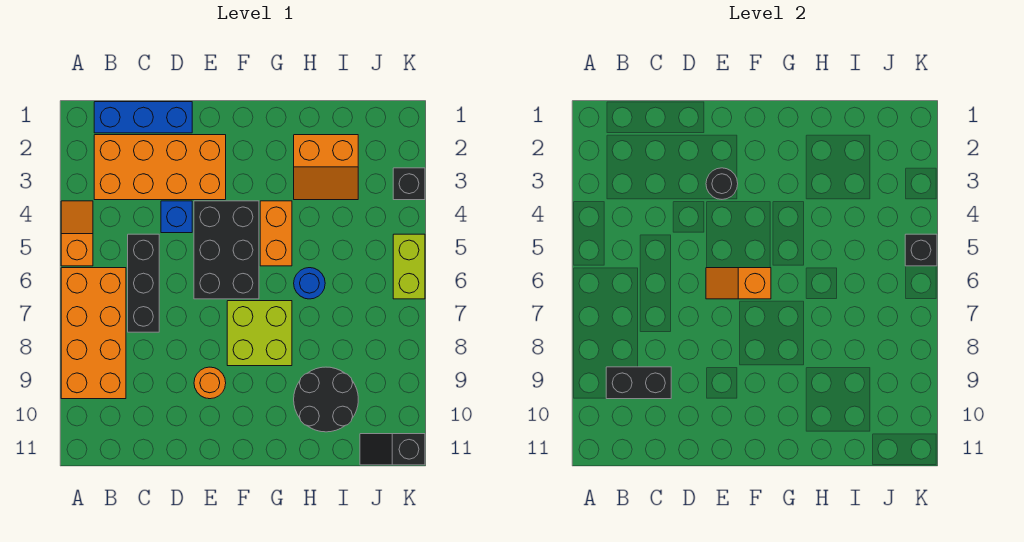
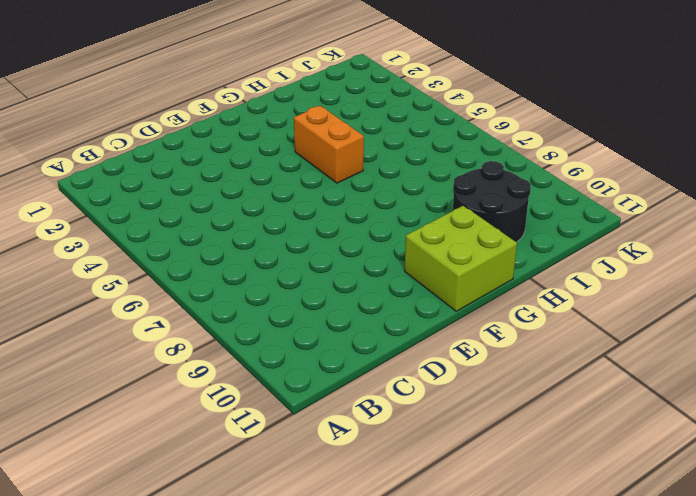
lime brick F10:G11 level 1 -> lime brick F7:G8 level 1
none -> orange slope A4:A5 level 1 top 5
none -> orange brick A6:B9 level 1
none -> blue brick B1:D1 level 1

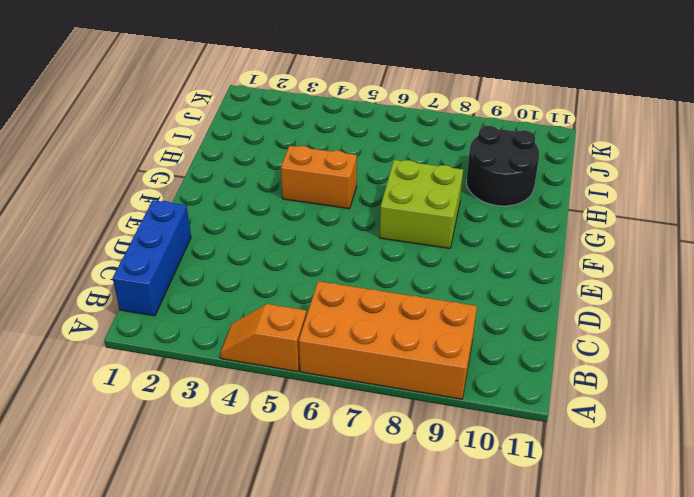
none -> orange brick B2:E3 level 1
none -> black brick C5:C7 level 1
none -> blue brick D4 level 1

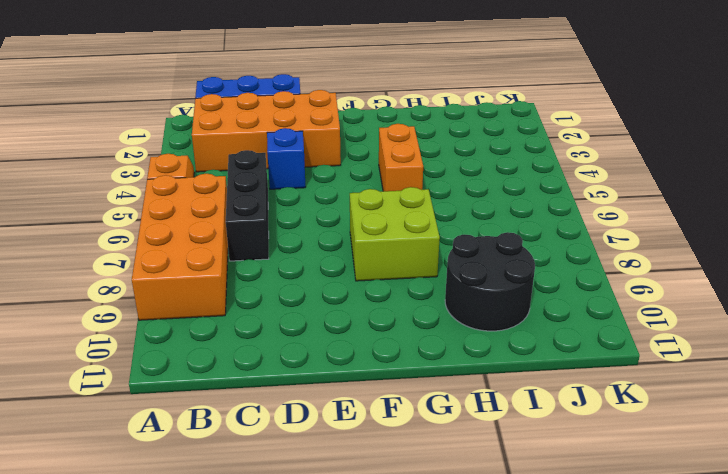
none -> black brick E4:F6 level 1
none -> orange round brick E9 level 1
none -> orange slope H2:I3 level 1 top 2

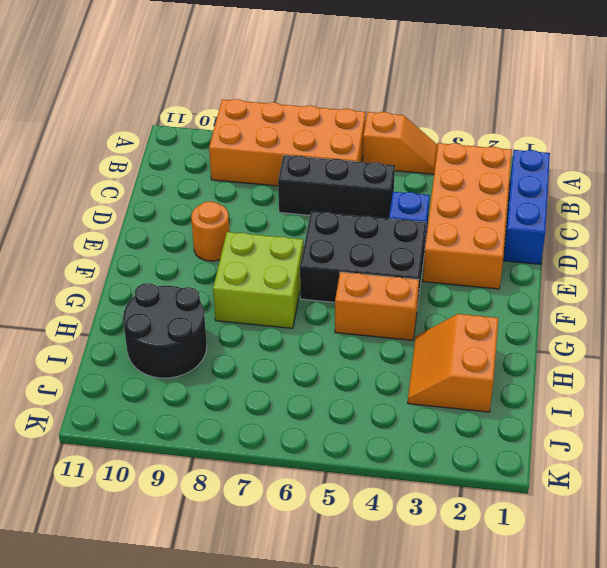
none -> blue round brick H6 level 1
none -> black slope J11:K11 level 1 top K
none -> black brick K3 level 1

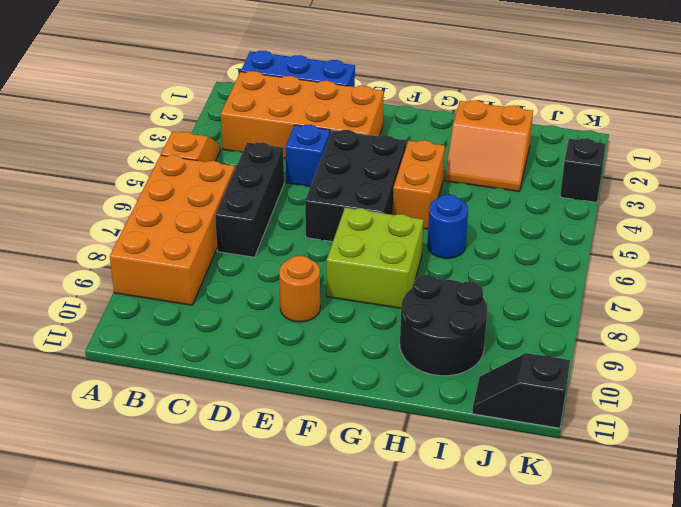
none -> lime brick K5:K6 level 1
none -> black brick B9:C9 level 2
none -> black round brick E3 level 2

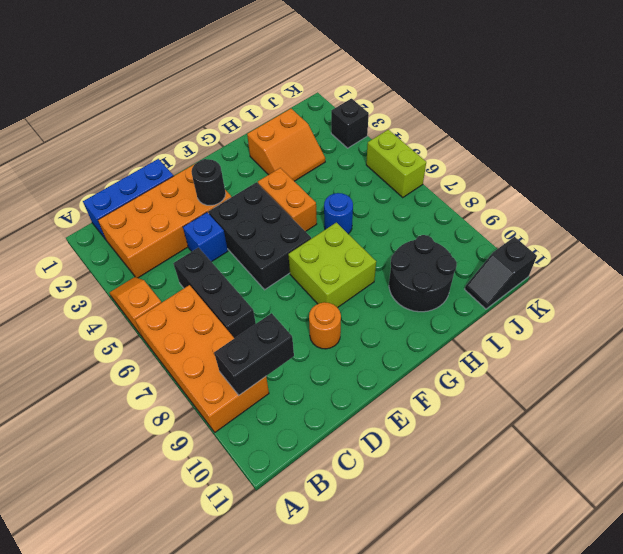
none -> orange slope E6:F6 level 2 top F
none -> black brick K5 level 2

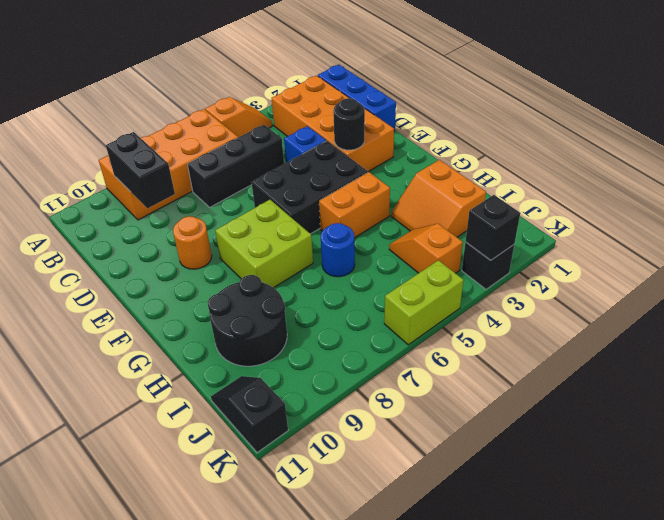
orange slope I4:J4 level 1 top J -> orange slope E6:F6 level 2 top F
black brick K3 level 2 -> black brick K5 level 2

